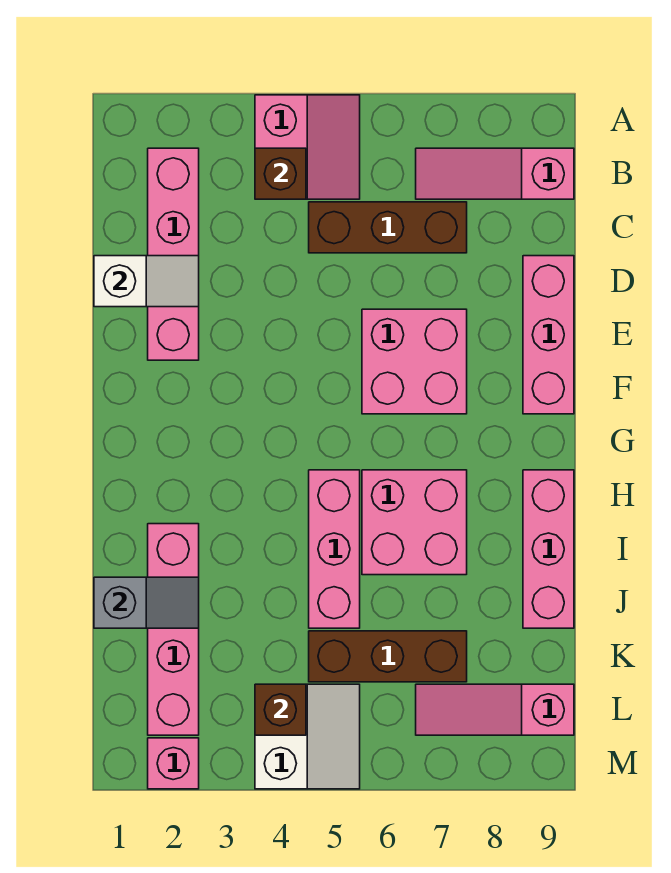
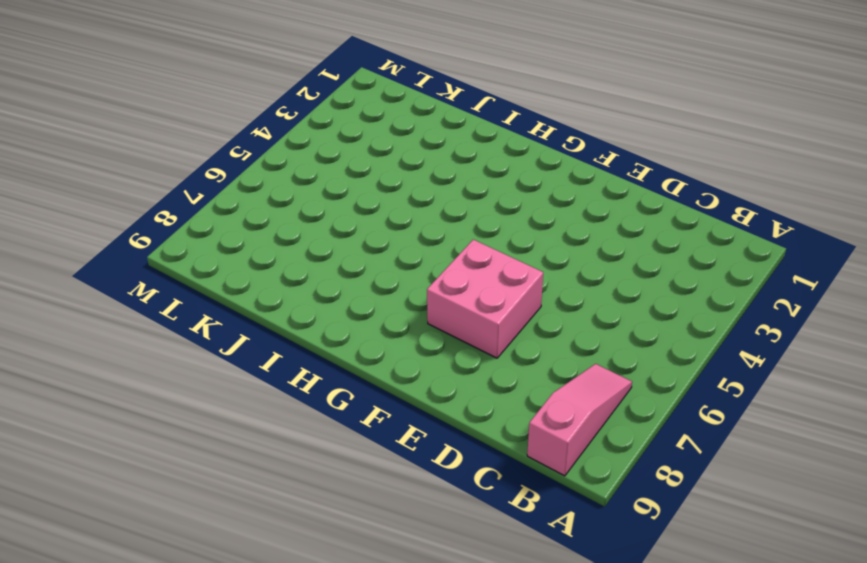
none -> pink slope A4:B5 level 1 top 4
none -> pink brick B2:E2 level 1
none -> brown brick C5:C7 level 1

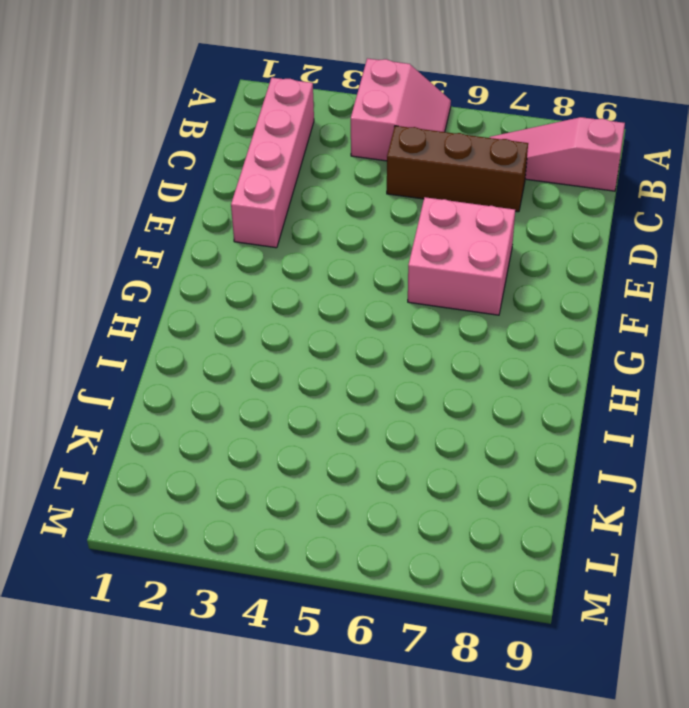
none -> pink brick D9:F9 level 1
none -> pink brick H5:J5 level 1
none -> pink brick H6:I7 level 1

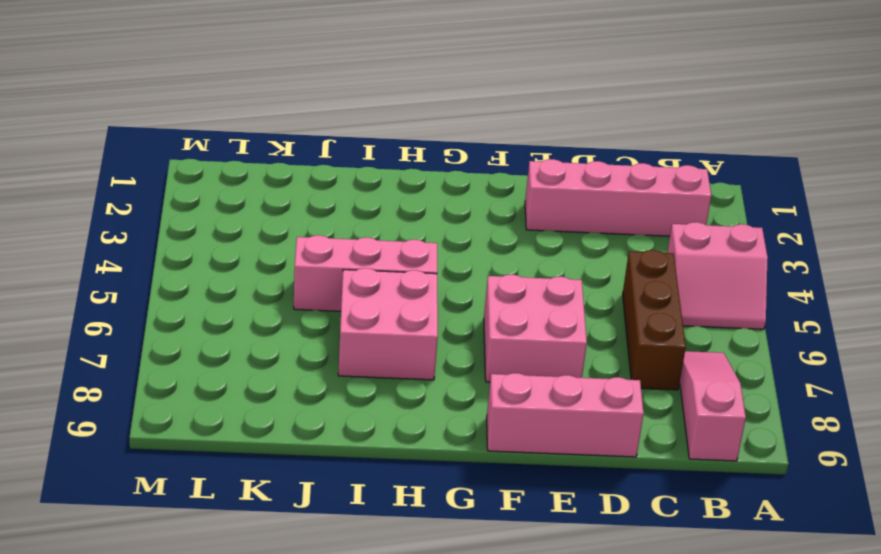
none -> pink brick H9:J9 level 1
none -> pink brick I2:L2 level 1
none -> brown brick K5:K7 level 1

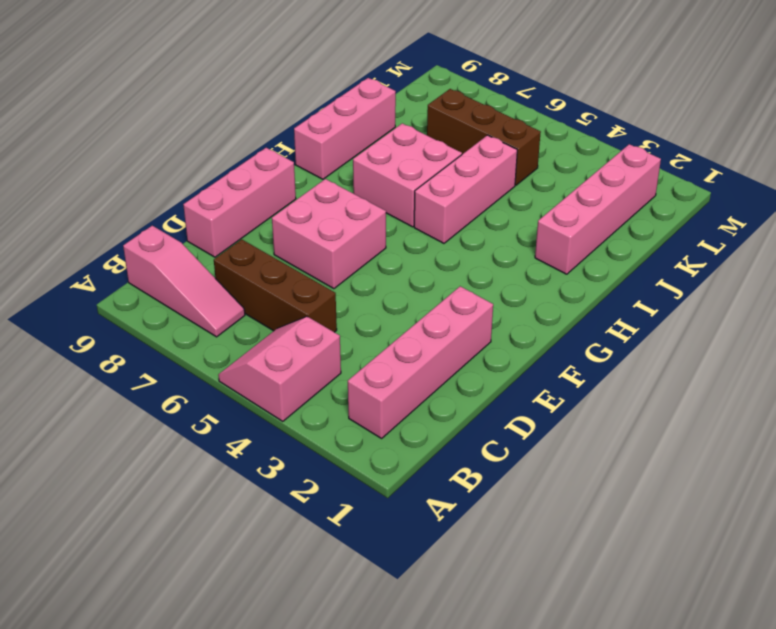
none -> white slope L4:M5 level 1 top 4
none -> pink slope L7:L9 level 1 top 9
none -> pink brick M2 level 1

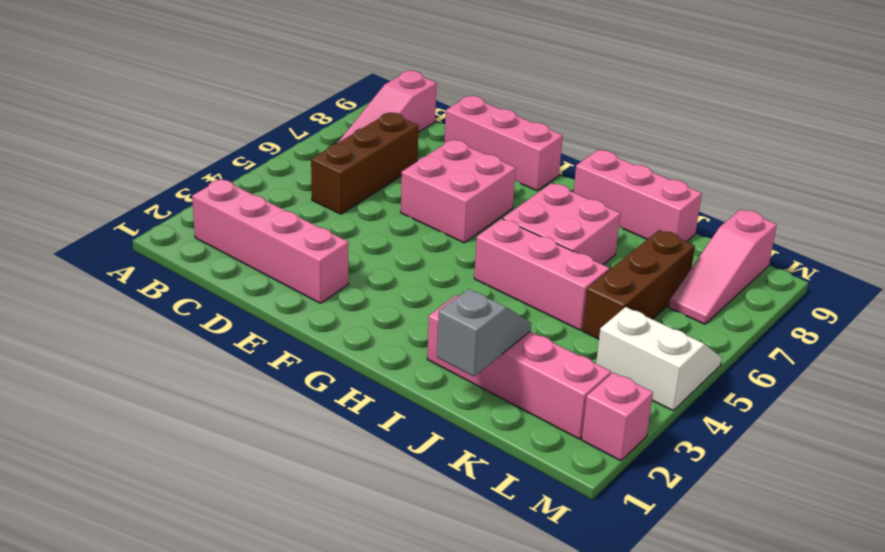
none -> pink slope A4:B5 level 1 top 4
none -> brown brick B4 level 2
none -> white slope D1:D2 level 2 top 1

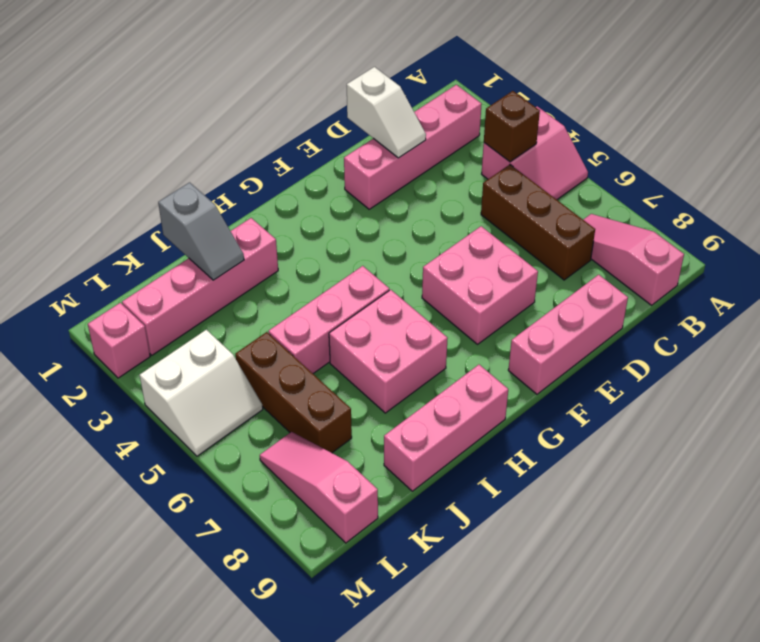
none -> brown brick L4 level 2

